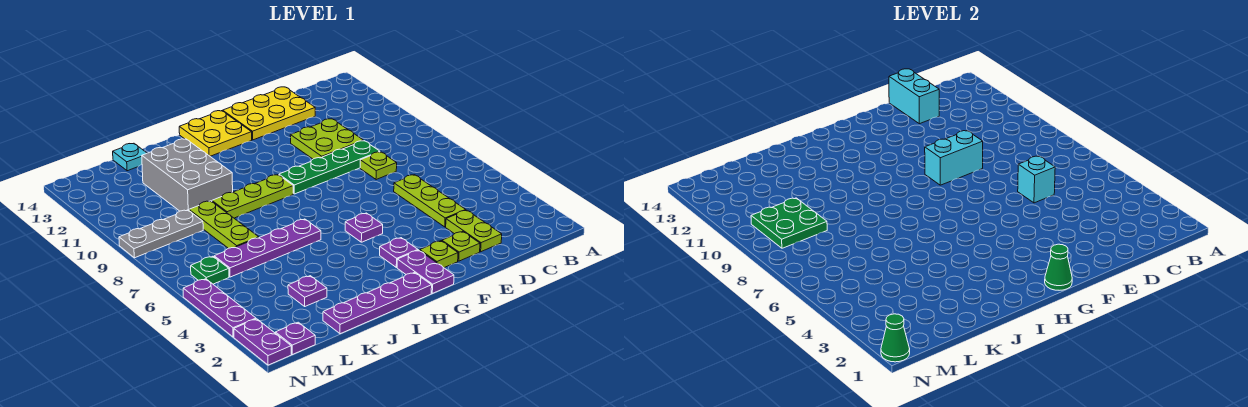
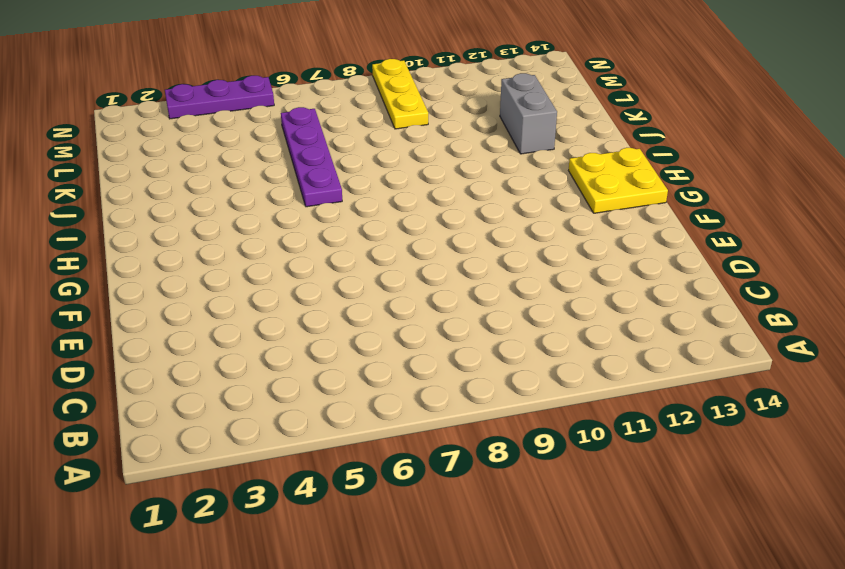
grey brick J12:K12 level 1 -> grey brick J10:K12 level 1
yellow plate L9:N9 level 1 -> grey plate L9:N9 level 1
none -> lime plate D2:D3 level 1
none -> lime plate D4:D6 level 1
none -> lime plate D8 level 1
none -> green plate D9:G9 level 1

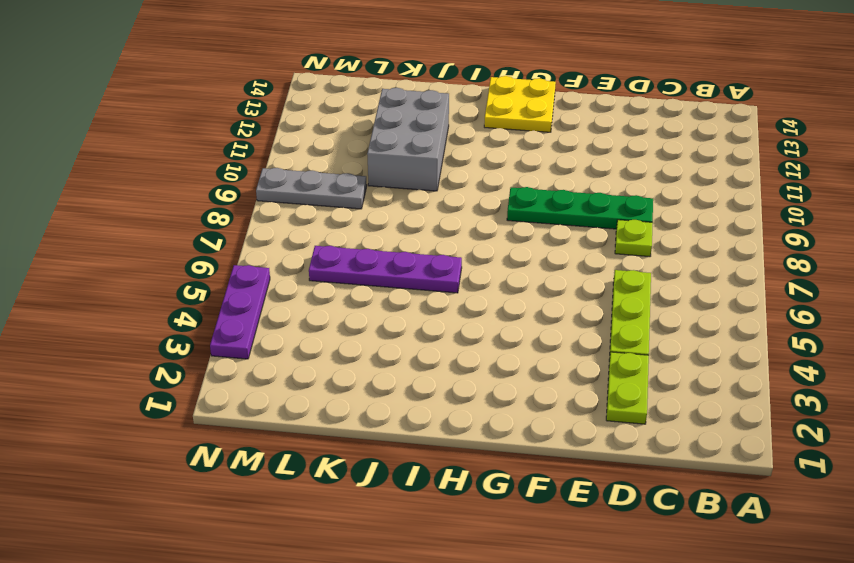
none -> lime plate D10:E11 level 1
none -> yellow plate D13:F14 level 1
none -> lime plate E2 level 1
none -> lime plate F2 level 1

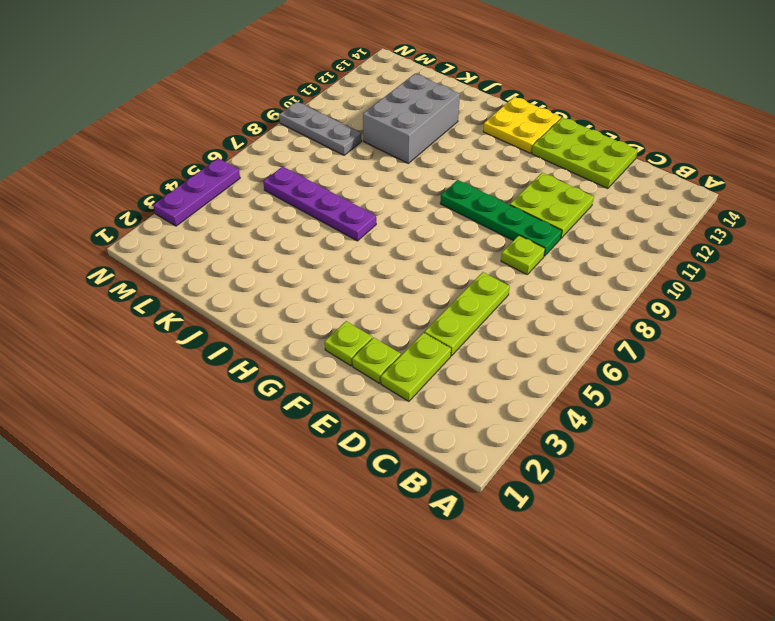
lime plate D13:F14 level 1 -> yellow plate D13:F14 level 1
none -> purple plate G1:G2 level 1
none -> purple plate G3 level 1
none -> purple plate G5 level 1
none -> purple plate H1:K1 level 1

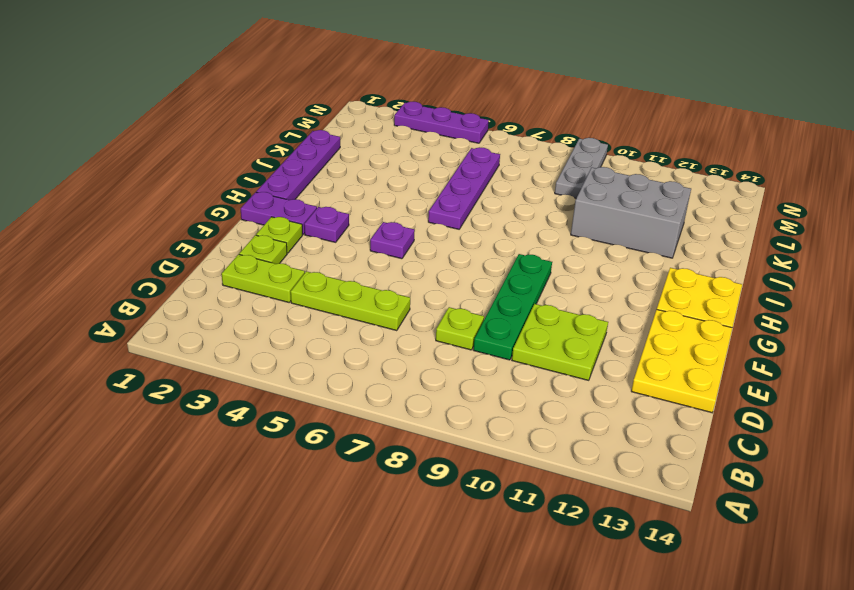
none -> lime plate H9:J9 level 1
none -> purple plate K3 level 1
none -> lime plate K7:K9 level 1
none -> cyan plate K14 level 1

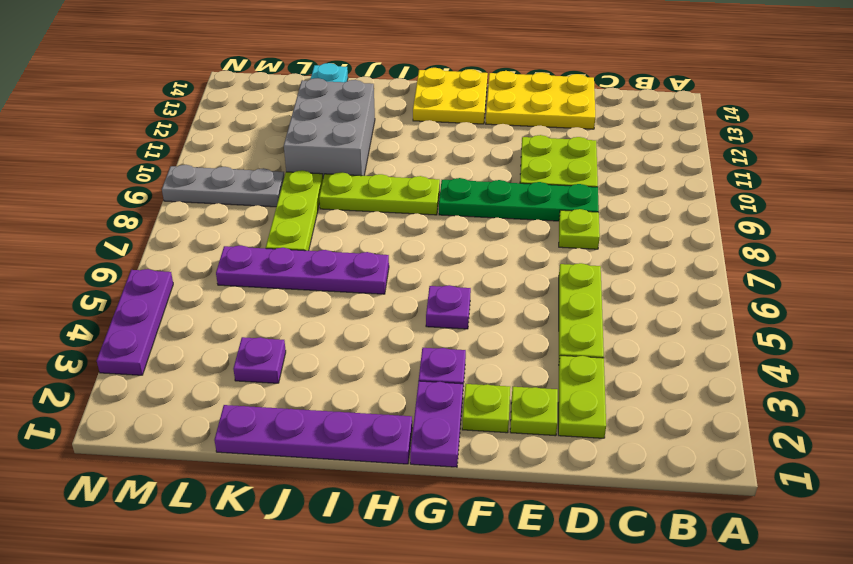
none -> purple plate M1 level 1
none -> green plate M6 level 1
none -> purple plate N1:N2 level 1
none -> cyan brick D6 level 2

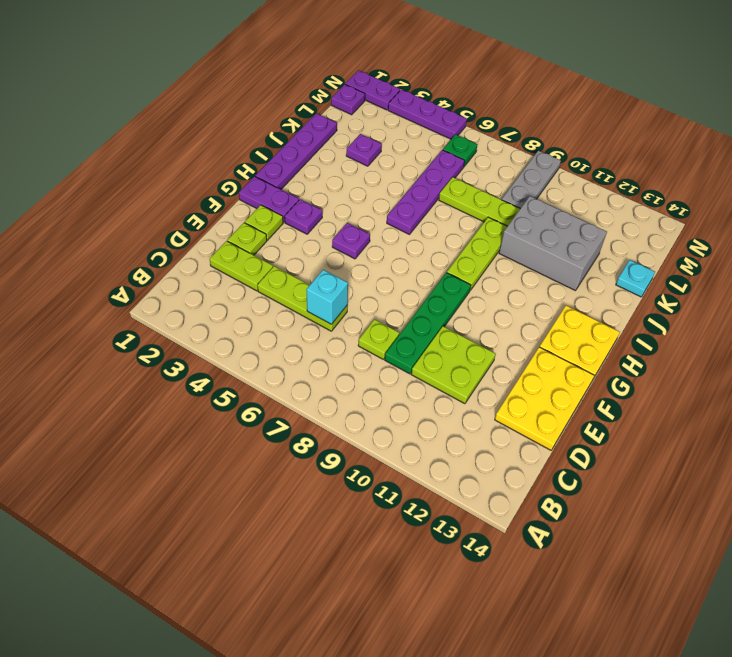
none -> cyan brick D13:D14 level 2
none -> cyan brick E9:F9 level 2
none -> green cone G1 level 2
none -> green plate L9:M10 level 2

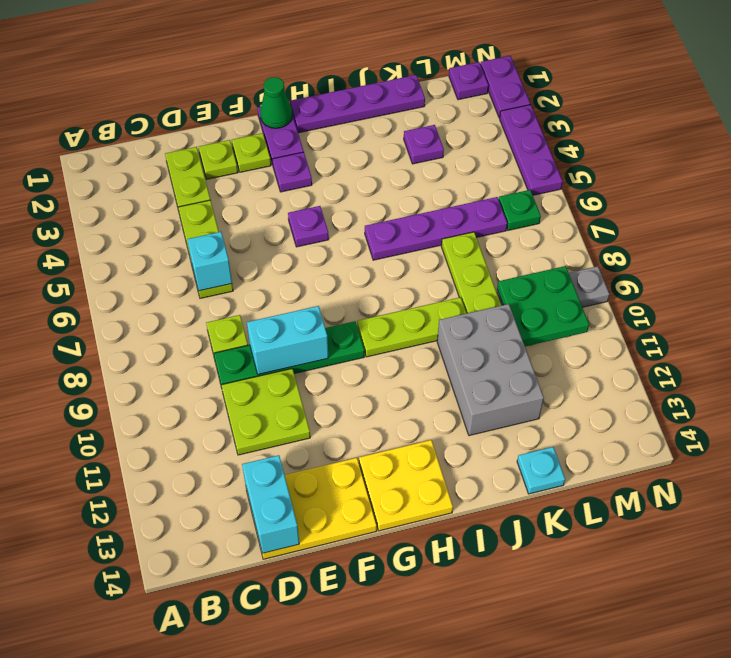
none -> green cone N1 level 2

